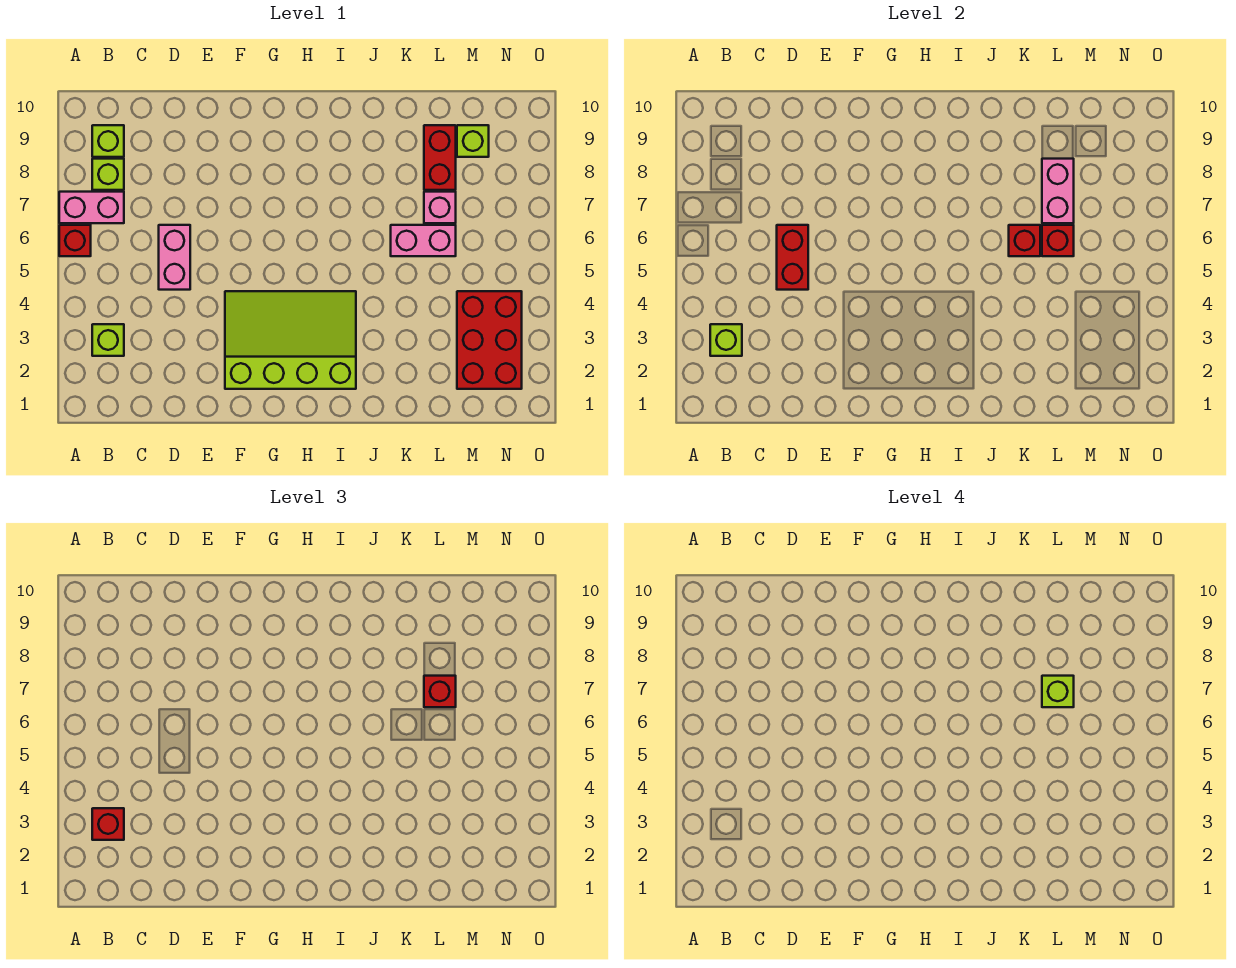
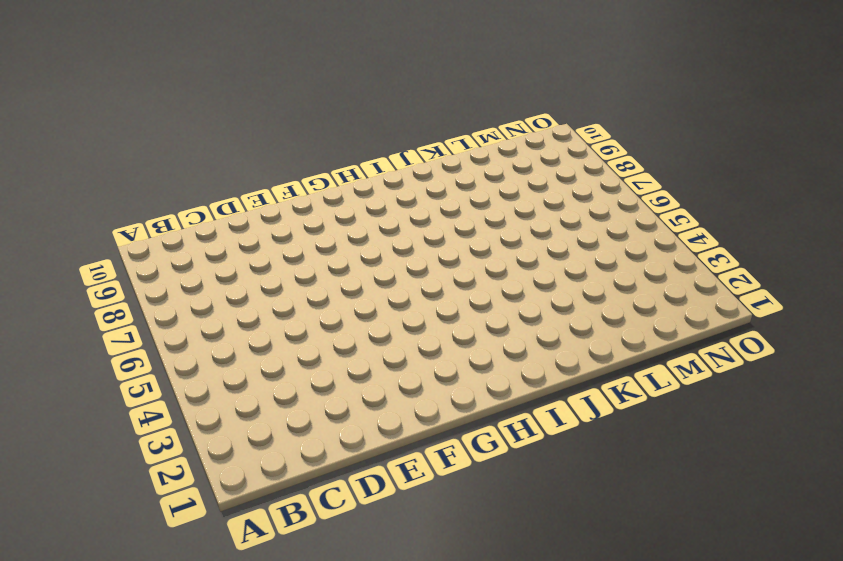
none -> red brick A6 level 1
none -> pink brick A7:B7 level 1
none -> lime brick B3 level 1

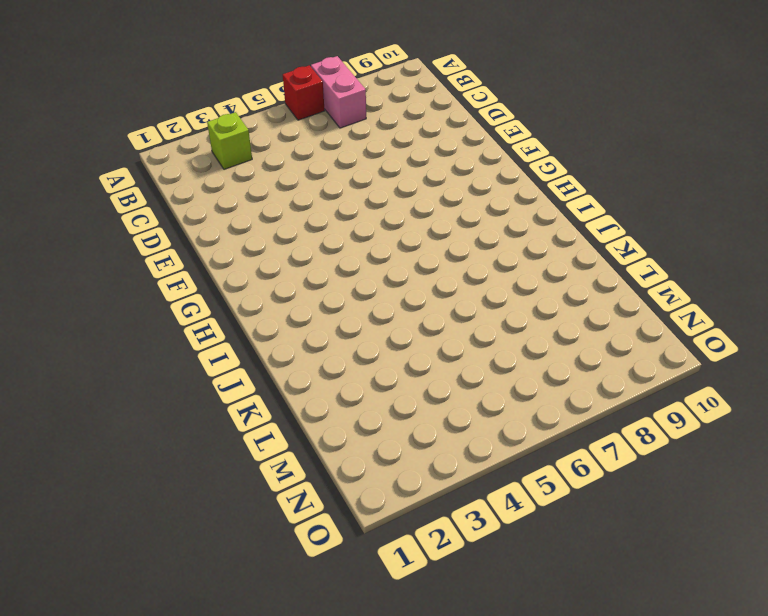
none -> lime brick B8 level 1
none -> lime brick B9 level 1
none -> pink brick D5:D6 level 1

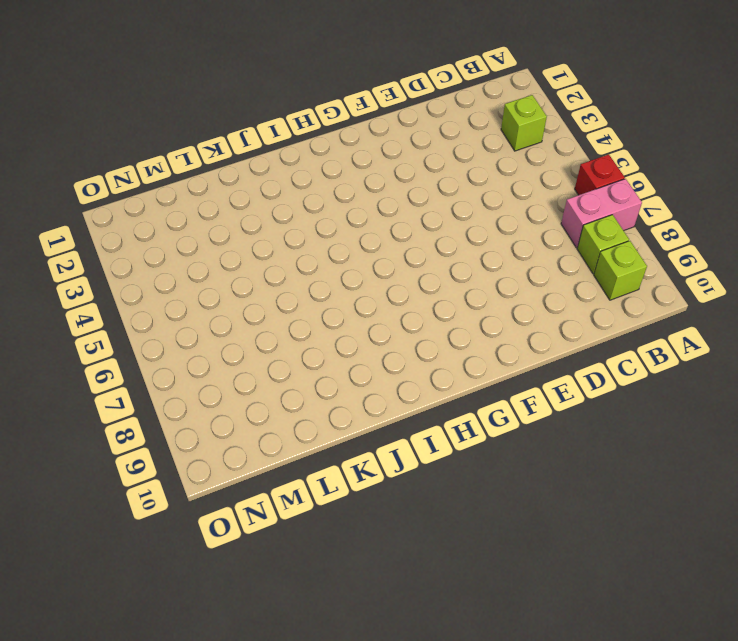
none -> pink brick D5:D6 level 1
none -> lime slope F2:I4 level 1 top 2
none -> pink brick K6:L6 level 1

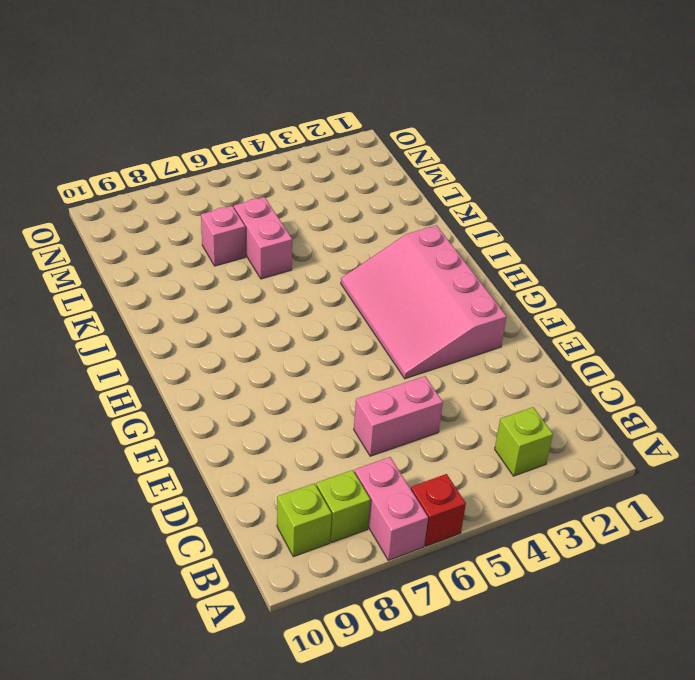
pink slope F2:I4 level 1 top 2 -> lime slope F2:I4 level 1 top 2
none -> red brick L8:L9 level 1
none -> red brick M2:N4 level 1
none -> lime brick M9 level 1

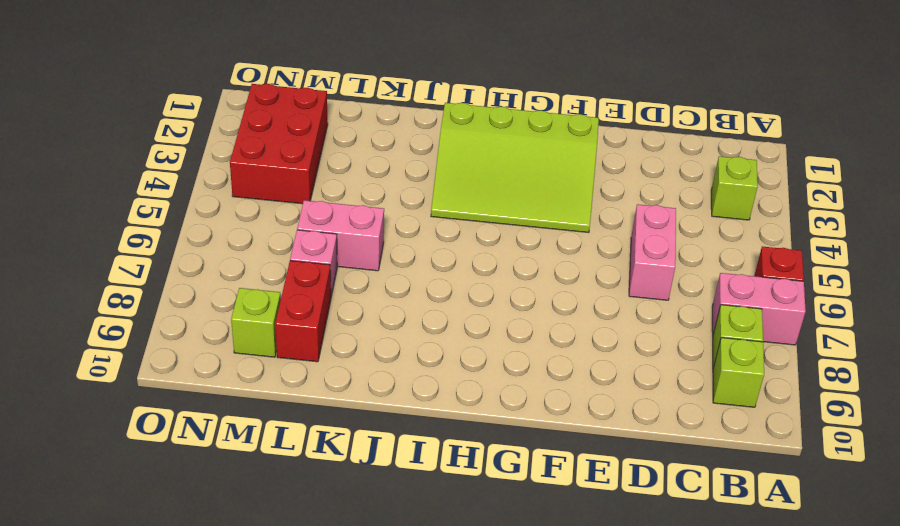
none -> lime brick B3 level 2
none -> red brick D5:D6 level 2
none -> red brick K6 level 2

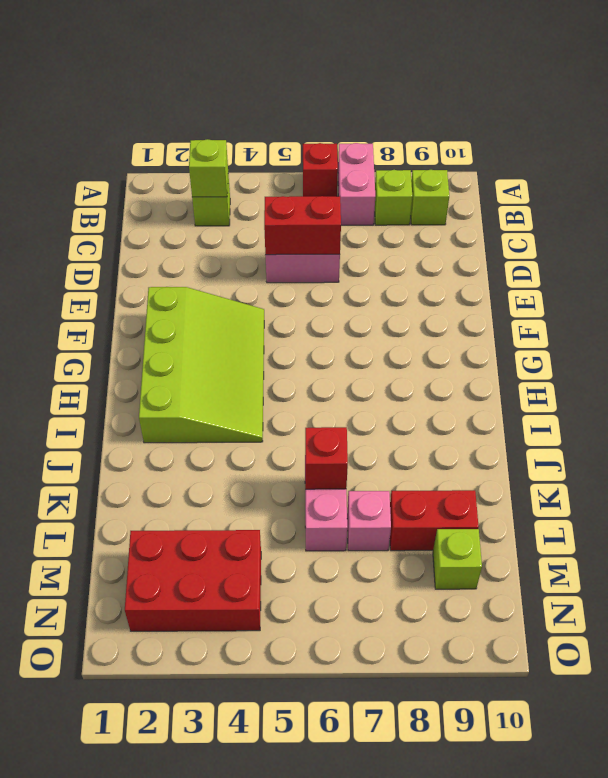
none -> red brick L6 level 2
none -> pink brick L7:L8 level 2
none -> red brick B3 level 3

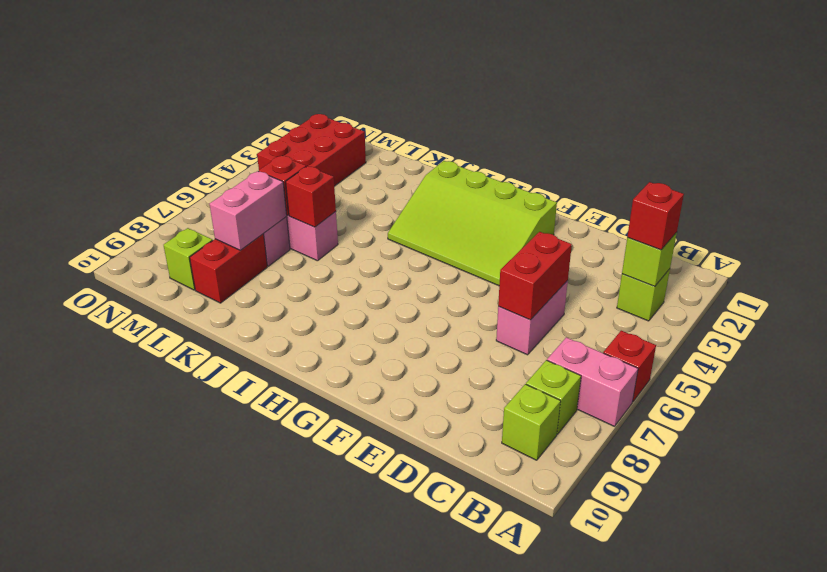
none -> red brick L7 level 3
none -> lime brick L7 level 4

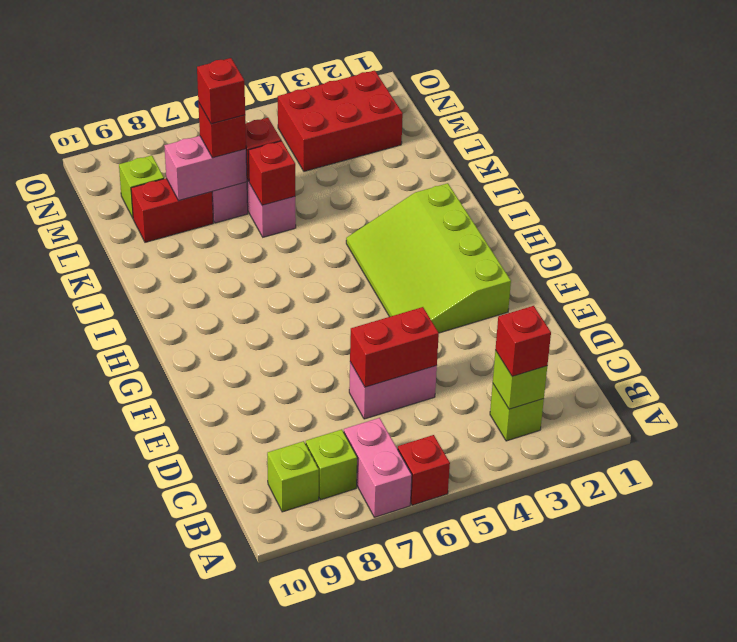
red brick L7 level 4 -> lime brick L7 level 4

